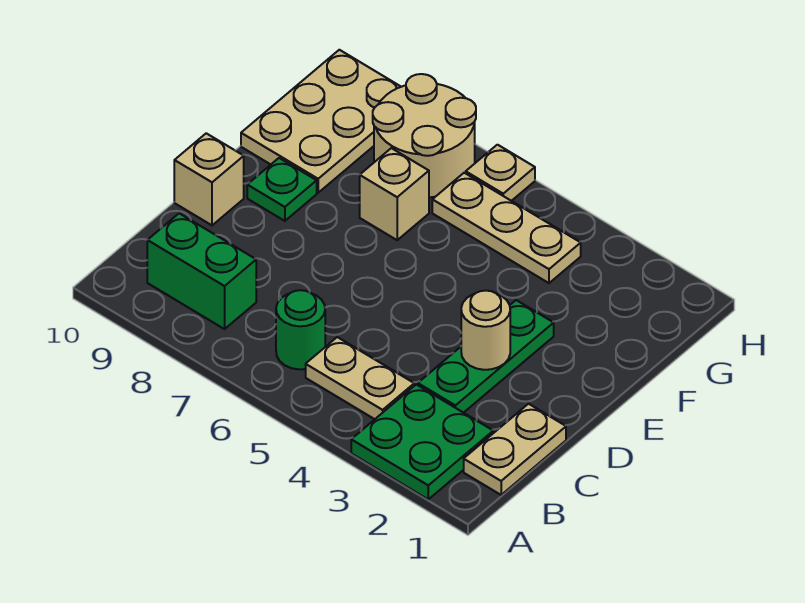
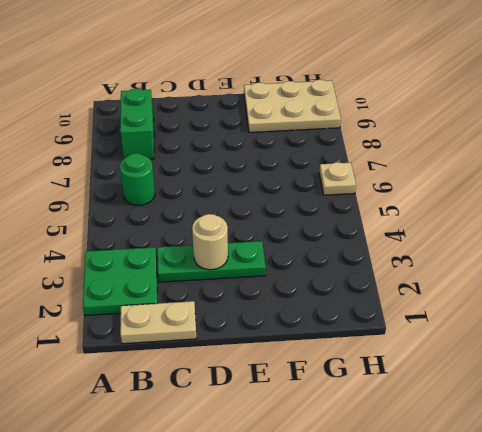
none -> tan plate B4:B5 level 1
none -> tan brick D10 level 1
none -> green plate E9 level 1

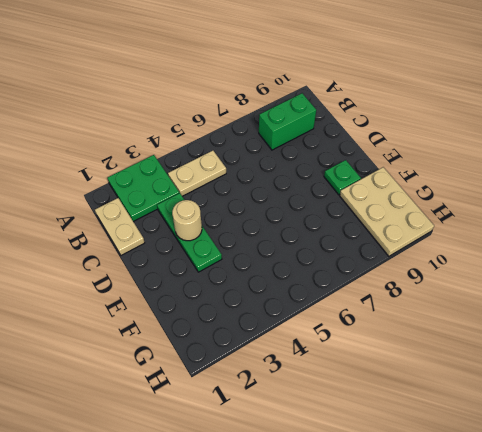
none -> green round brick B6 level 1
none -> tan brick D10 level 1
none -> tan brick F7 level 1

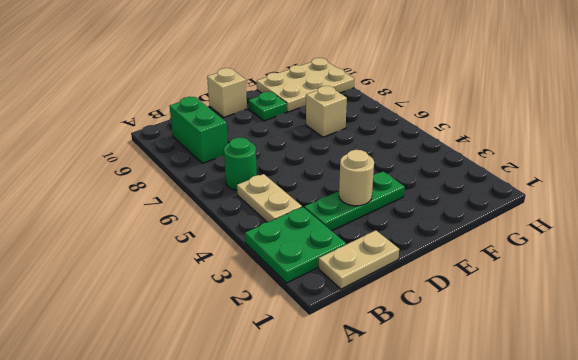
none -> tan plate G4:G6 level 1
none -> tan round brick G7:H8 level 1
none -> tan plate H6 level 1

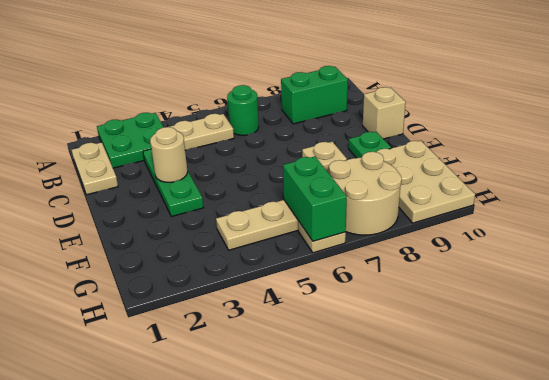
green brick G6:H6 level 2 -> none

